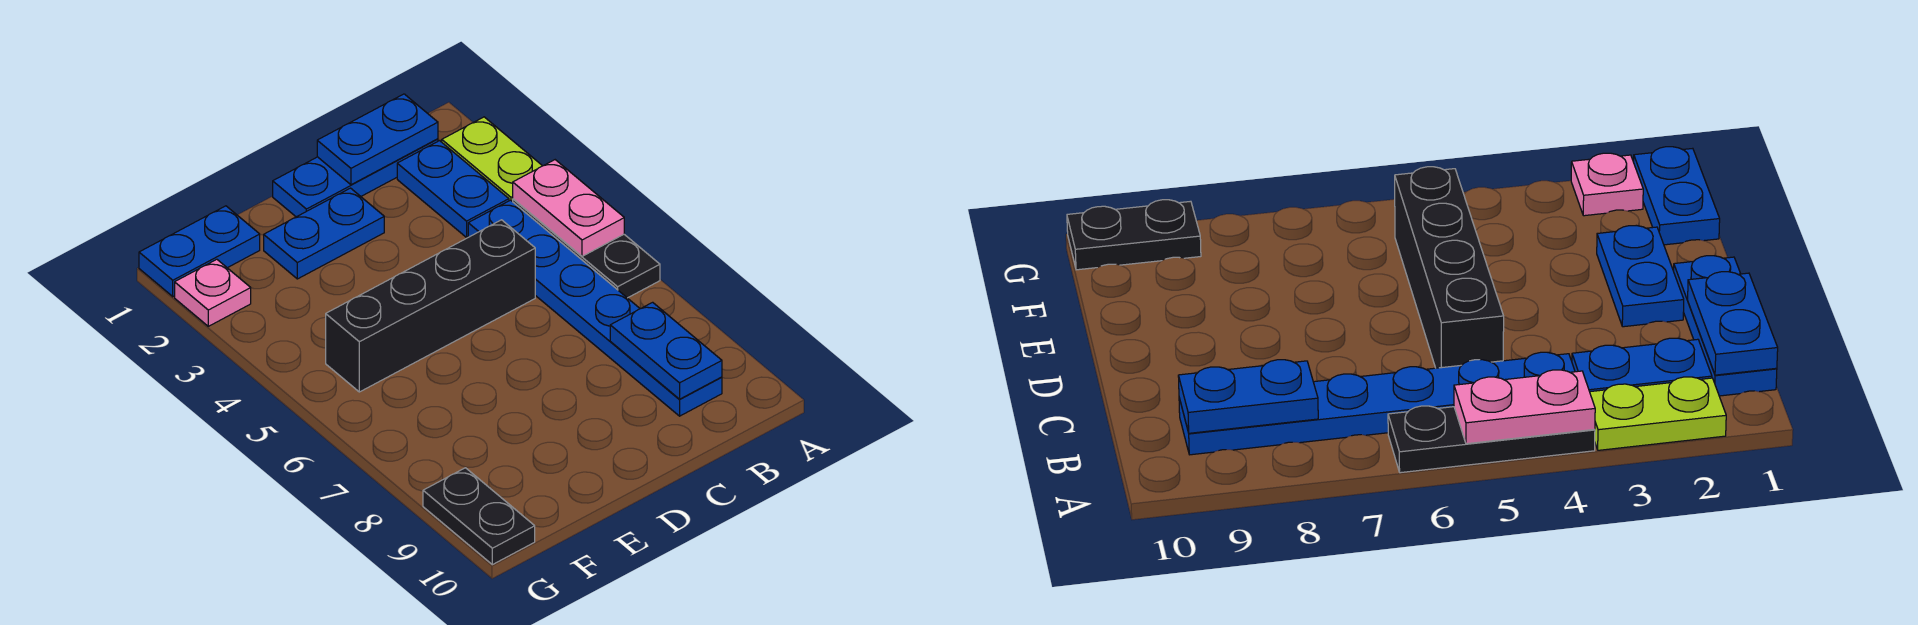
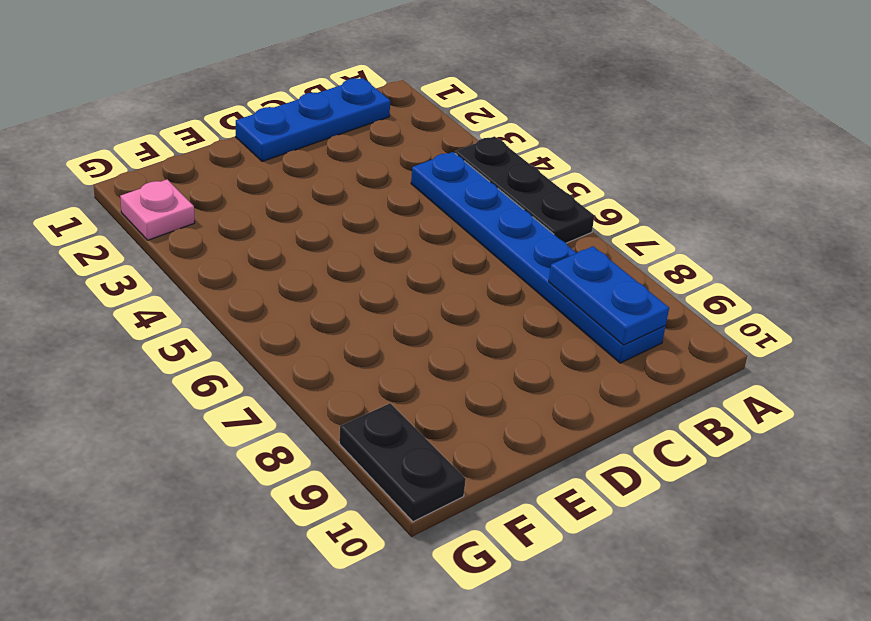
none -> lime plate A2:A3 level 1
none -> blue plate B2:B3 level 1
none -> black brick C5:F5 level 1

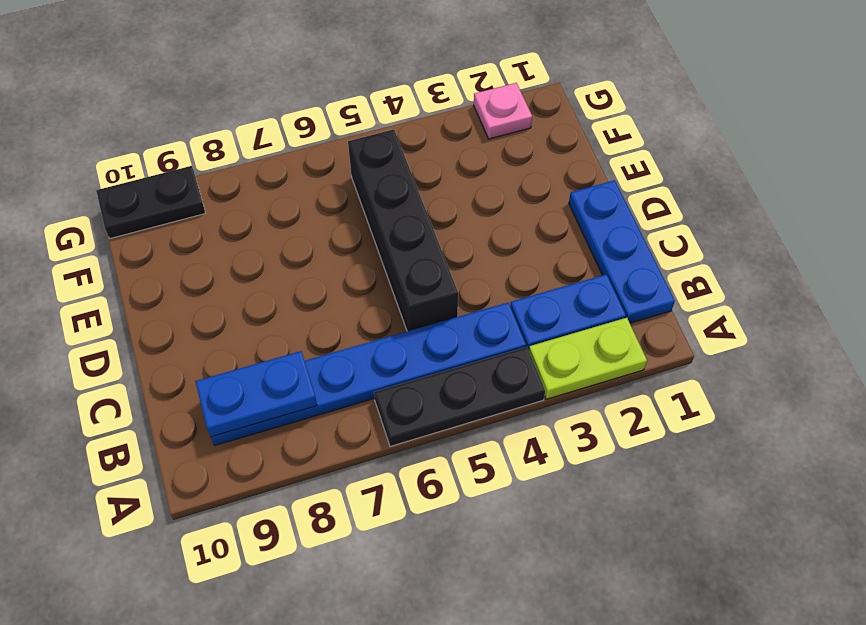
none -> blue plate D2:E2 level 1
none -> blue plate F1:G1 level 1
none -> pink plate A4:A5 level 2

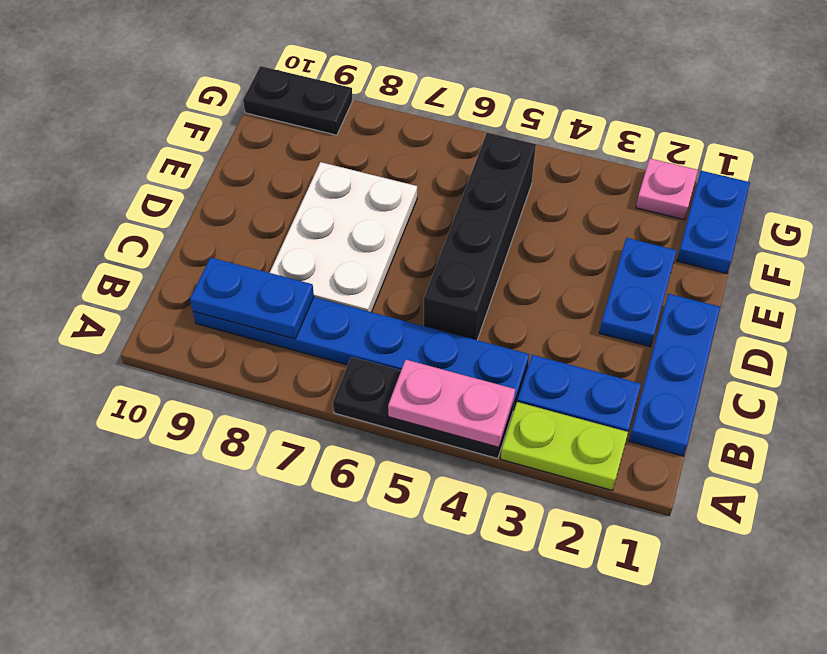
white plate C7:E8 level 1 -> none
none -> blue plate B1:C1 level 2

